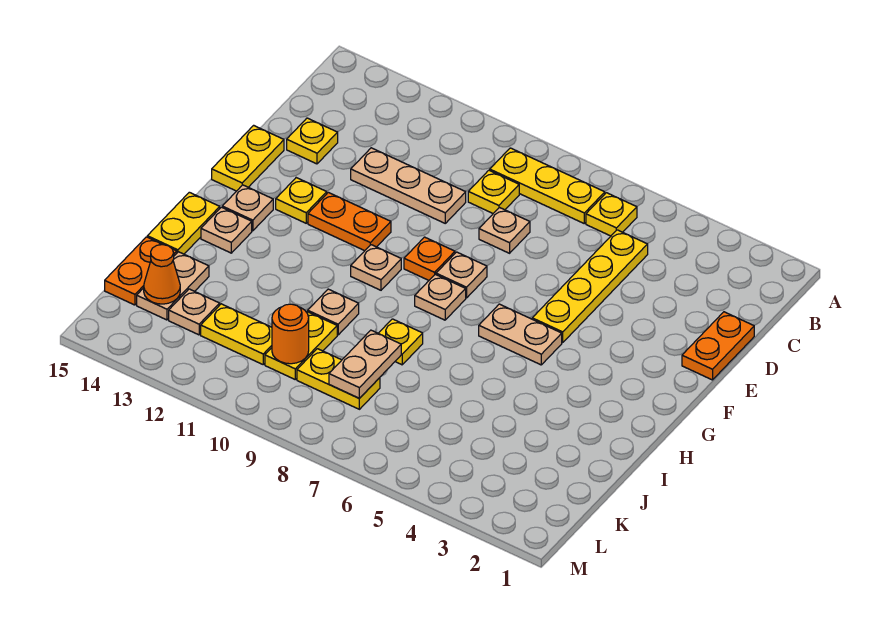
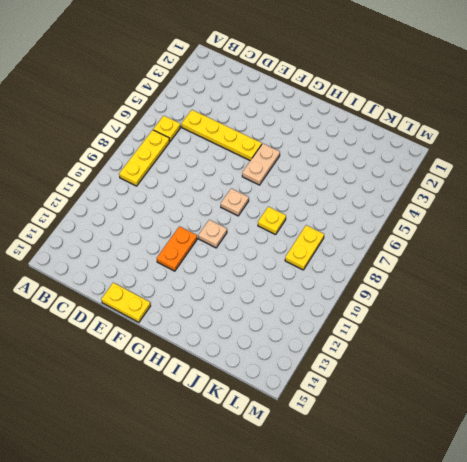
none -> yellow plate C9 level 1
none -> orange plate D1:E1 level 1
none -> tan plate D8 level 1
none -> tan plate D10:D12 level 1

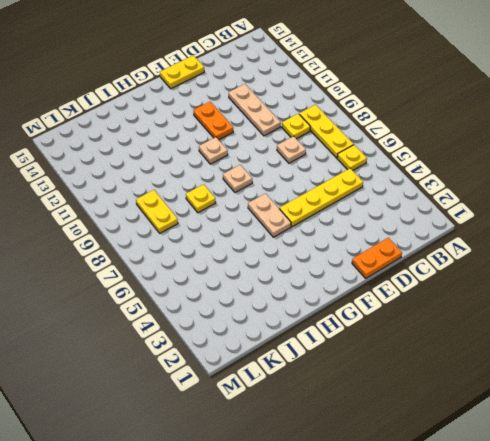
none -> yellow plate D14 level 1
none -> tan plate F8 level 1
none -> orange plate F9 level 1
none -> yellow plate F13 level 1

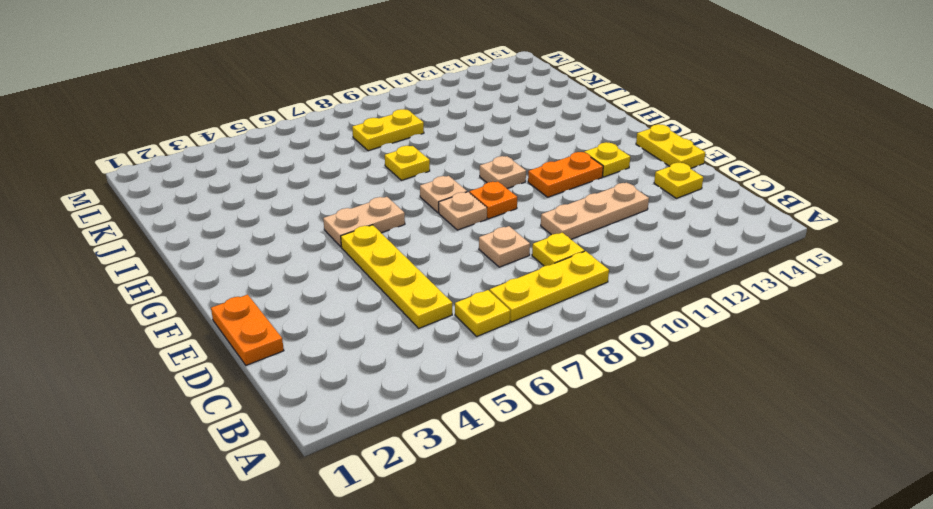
none -> tan plate G14 level 1
none -> tan plate H14 level 1
none -> yellow plate H15:I15 level 1
none -> tan plate I10 level 1

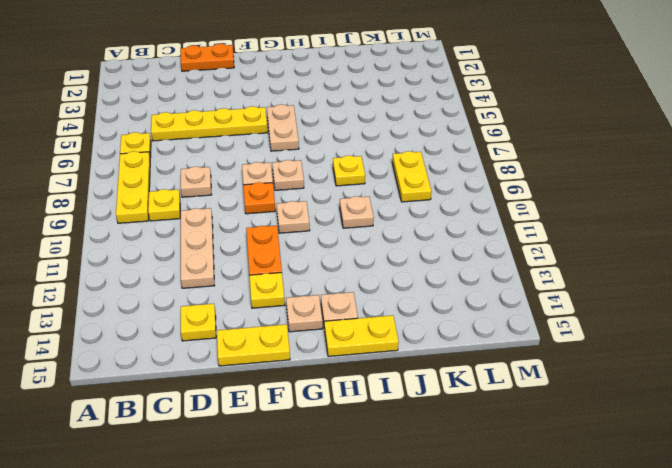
none -> yellow plate J10:K10 level 1
none -> tan plate J14:K14 level 1
none -> orange plate J15:K15 level 1
none -> yellow plate K11:K12 level 1

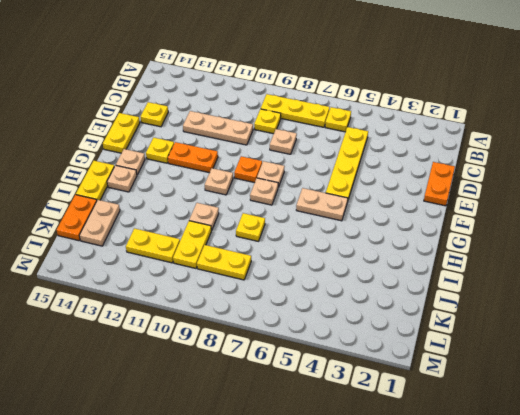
none -> tan plate K13 level 1
none -> tan plate J8:K8 level 2
none -> orange round brick K10 level 2
none -> orange cone K14 level 2

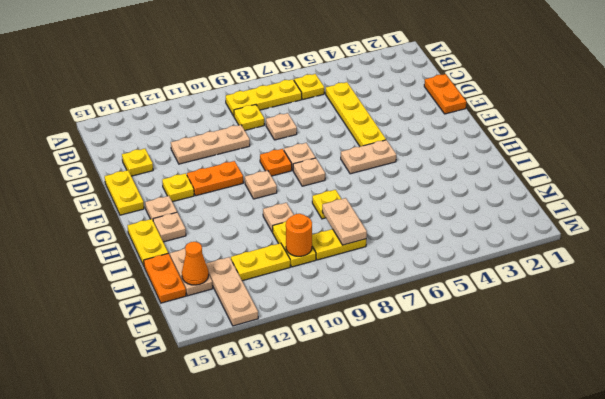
tan plate K13:M13 level 1 -> tan plate K13 level 1

